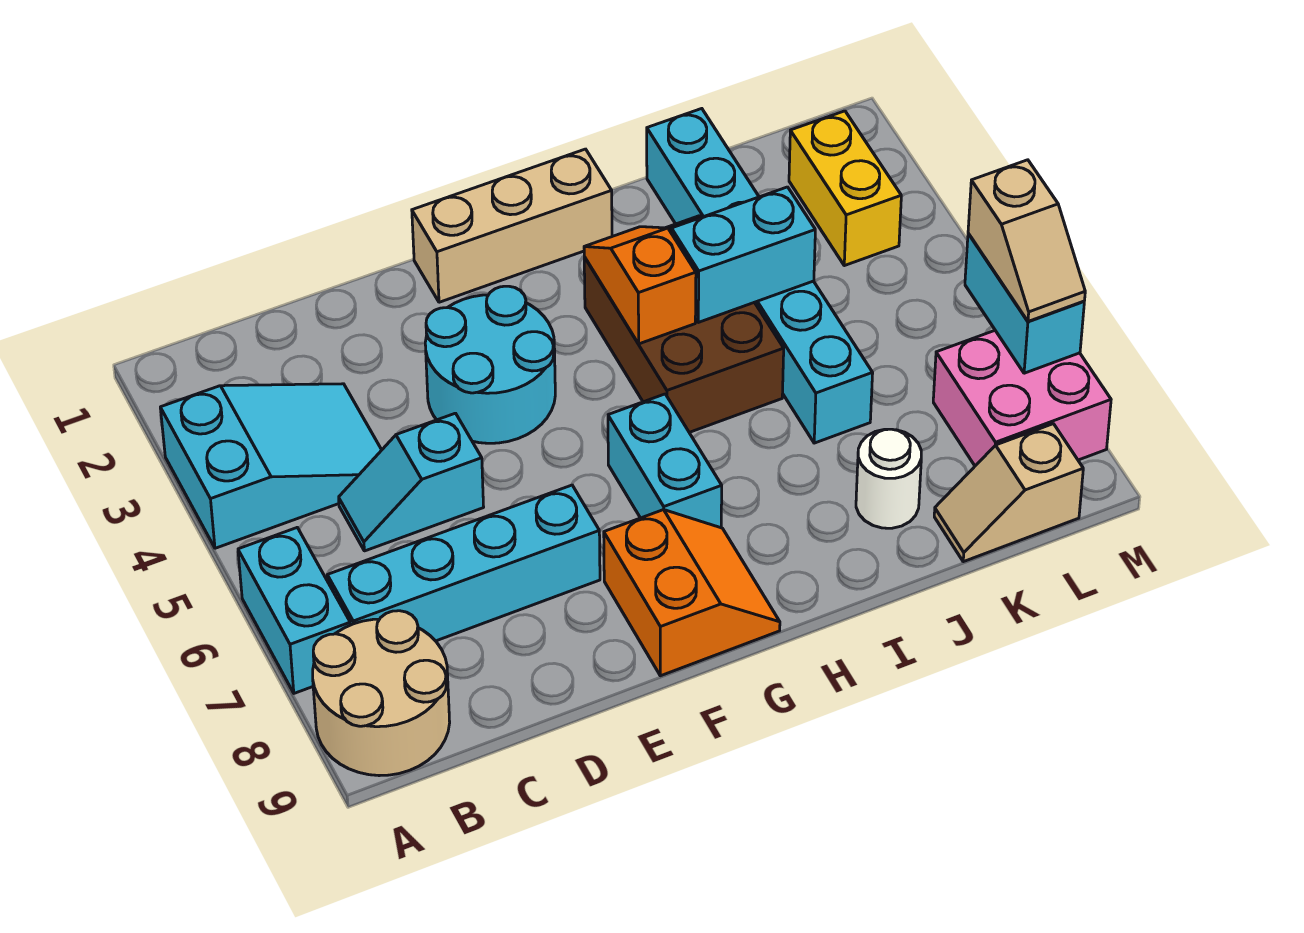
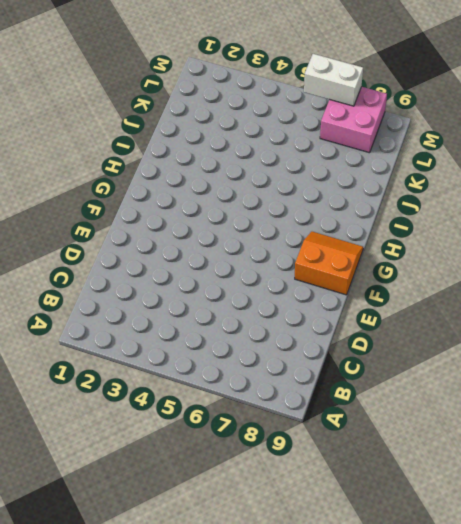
white brick M6:M7 level 2 -> cyan brick M6:M7 level 2
none -> cyan slope A3:C4 level 1 top A
none -> cyan brick A6:A7 level 1
none -> tan round brick A8:B9 level 1

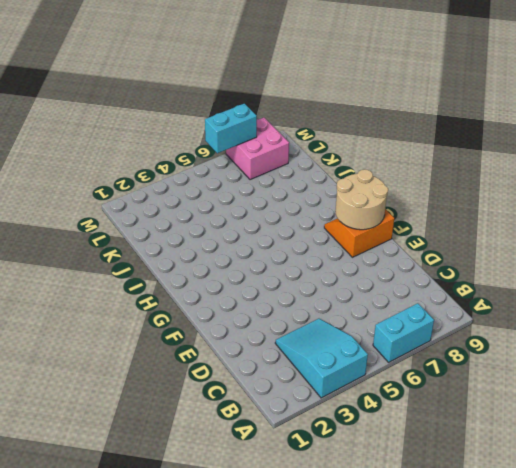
tan round brick F8:G9 level 2 -> tan round brick A8:B9 level 1
none -> cyan brick B7:E7 level 1
none -> cyan slope C5:D5 level 1 top D
none -> cyan round brick E3:F4 level 1

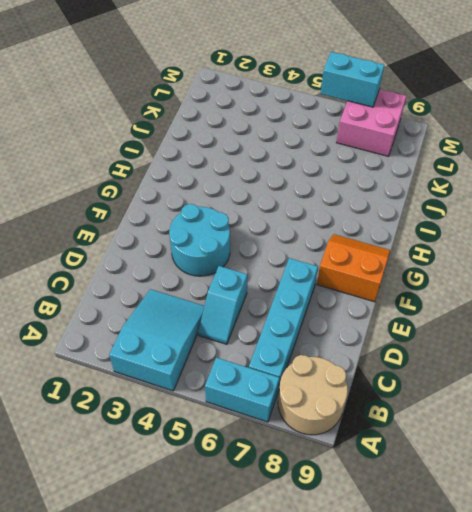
none -> tan brick F1:H1 level 1
none -> cyan brick G6:G7 level 1
none -> brown brick H3:I5 level 1

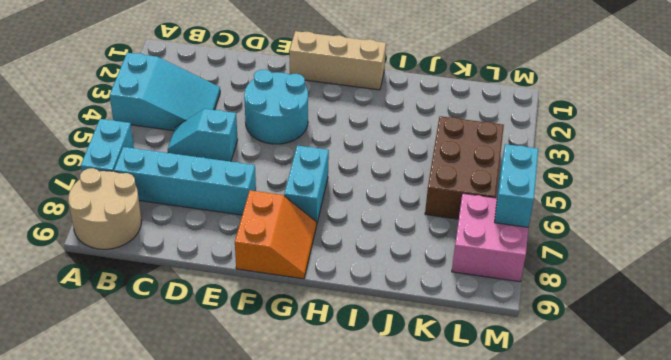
brown brick K4:L6 level 1 -> brown brick H3:I5 level 1
none -> cyan brick J1:J6 level 1
none -> white round brick J8 level 1
none -> tan slope K9:L9 level 1 top L

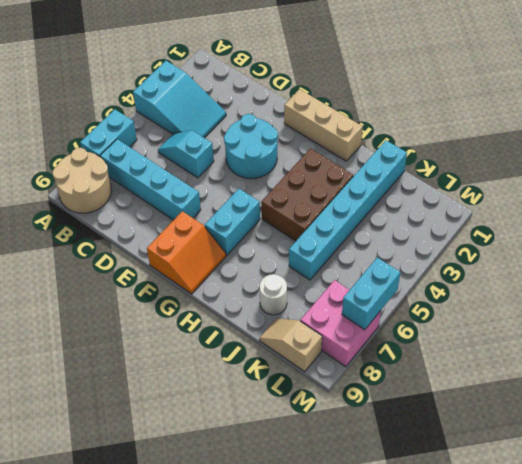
none -> yellow brick L2:L3 level 1
none -> orange slope H3:H4 level 2 top 4
none -> cyan brick I4:J4 level 2

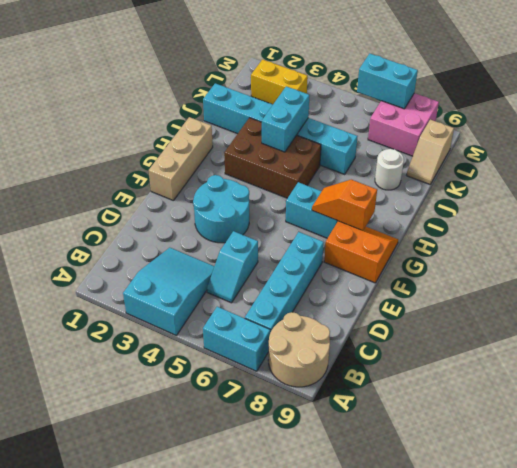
orange slope G7:G8 level 2 top 8 -> orange slope H3:H4 level 2 top 4
none -> tan slope M6:M7 level 3 top 6

